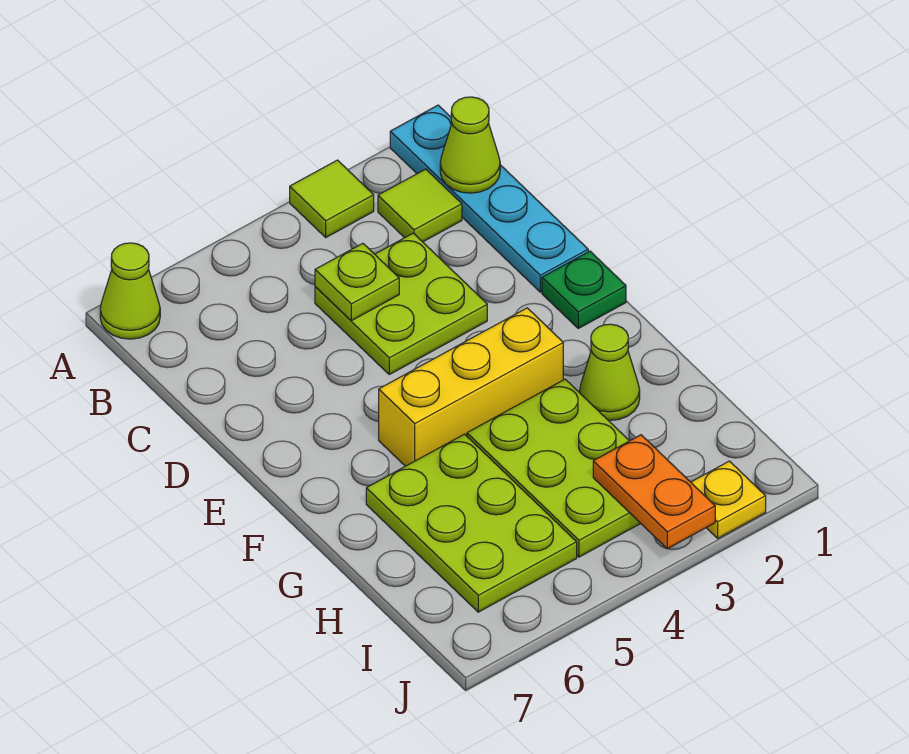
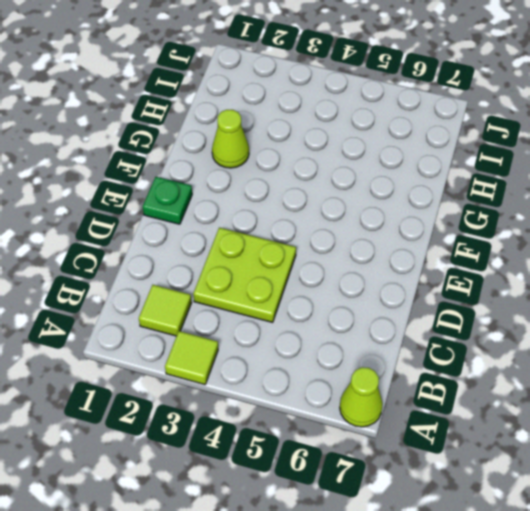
none -> cyan plate A1:D1 level 1
none -> yellow brick F3:F5 level 1
none -> lime plate G3:I4 level 1

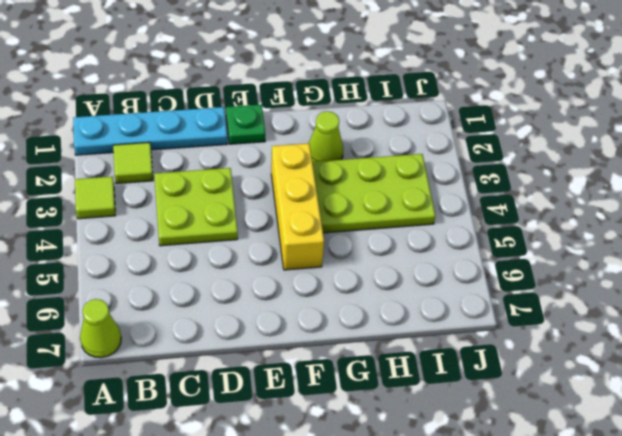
none -> lime plate G5:I6 level 1
none -> yellow plate J2 level 1
none -> lime cone B1 level 2

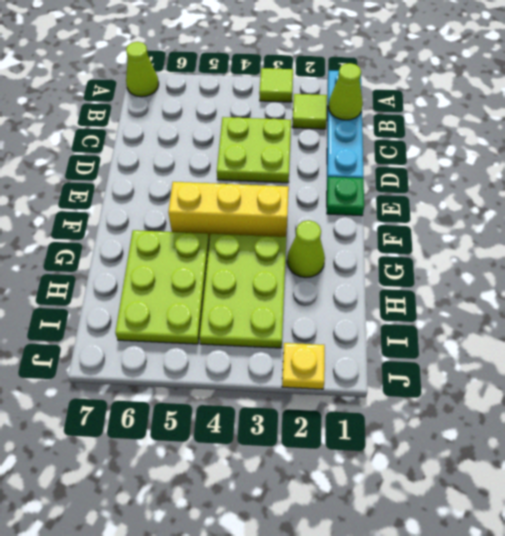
none -> lime plate C4 level 2
none -> orange plate I3:J3 level 2

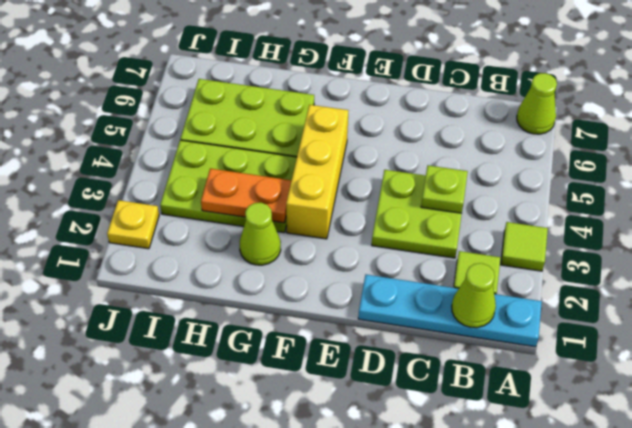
orange plate G3:H3 level 2 -> orange plate I3:J3 level 2
none -> green plate E1 level 1

